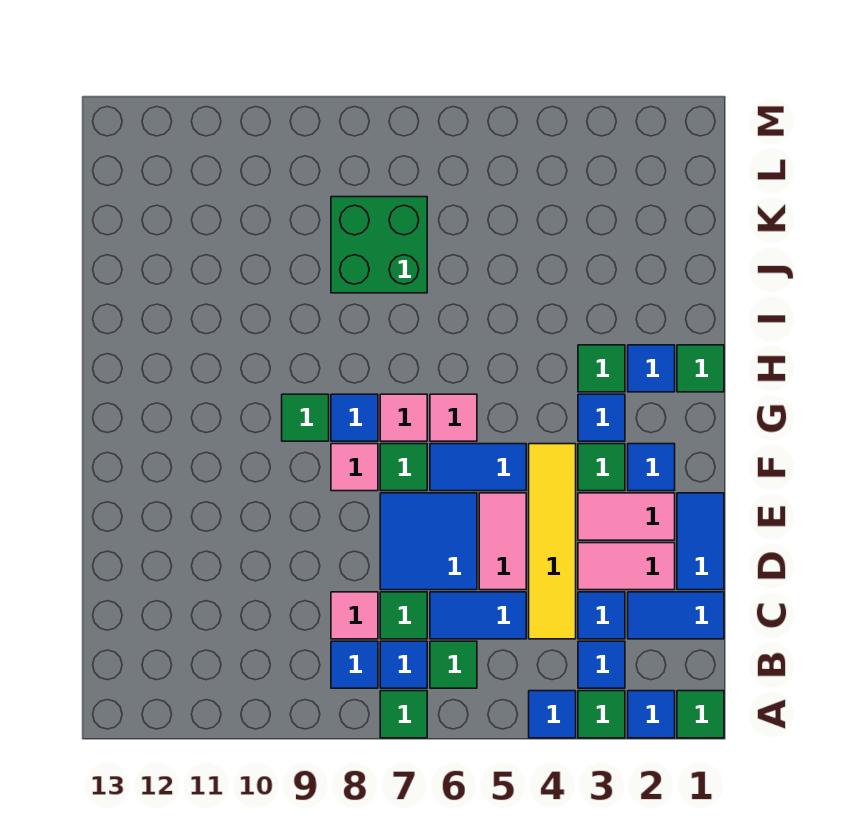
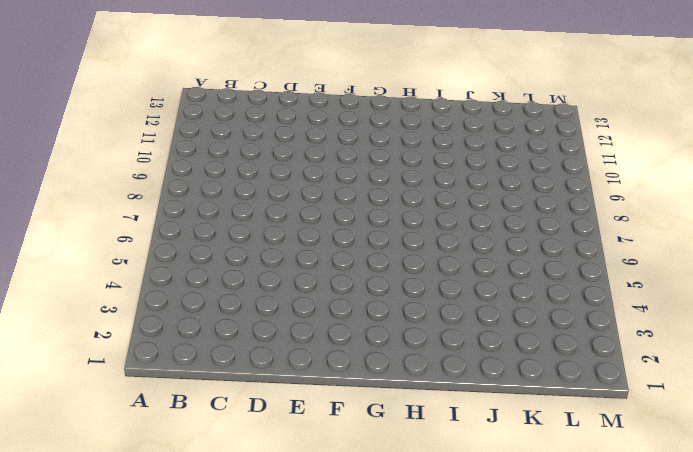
none -> green tile A1 level 1
none -> blue tile A2 level 1
none -> green tile A3 level 1
none -> blue tile A4 level 1

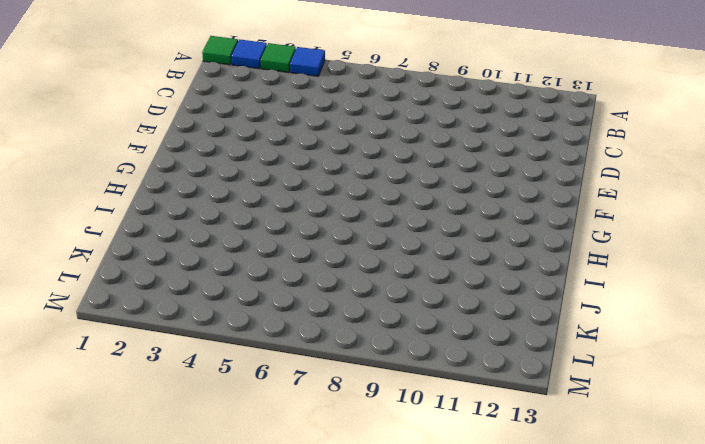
none -> green tile A7 level 1
none -> blue tile B3 level 1
none -> green tile B6 level 1
none -> blue tile B7 level 1

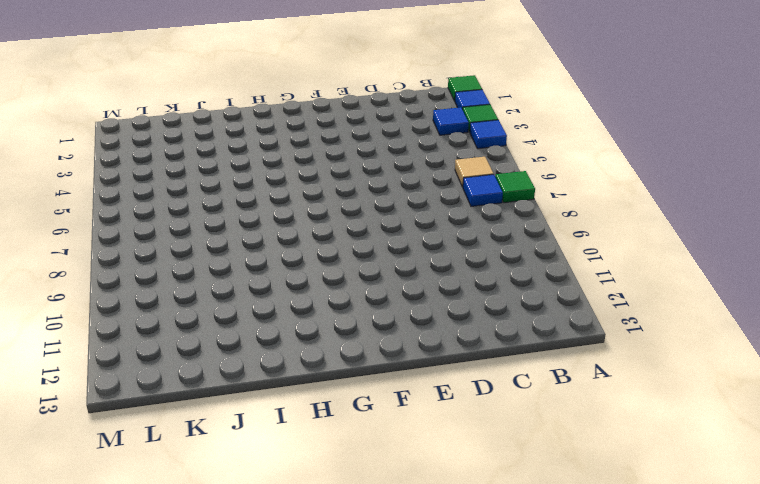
tan tile B6 level 1 -> green tile B6 level 1
none -> blue tile B8 level 1
none -> blue tile C1:C2 level 1
none -> blue tile C3 level 1
none -> yellow tile C4:F4 level 1

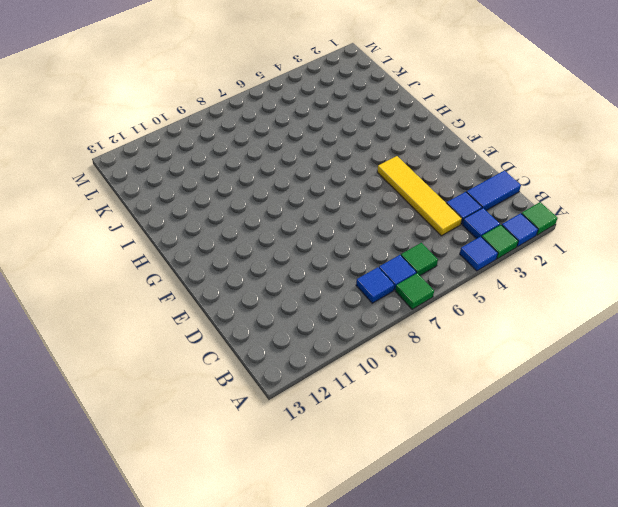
none -> blue tile C5:C6 level 1
none -> green tile C7 level 1
none -> pink tile C8 level 1
none -> blue tile D1:E1 level 1

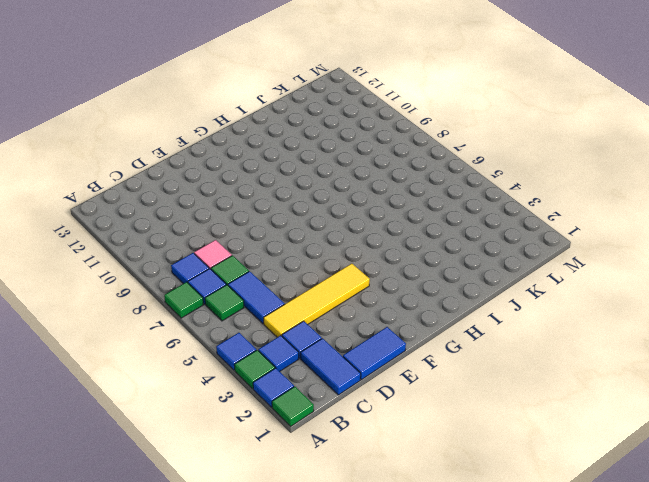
none -> pink tile D2:D3 level 1
none -> pink tile D5:E5 level 1
none -> blue tile D6:E7 level 1
none -> pink tile E2:E3 level 1

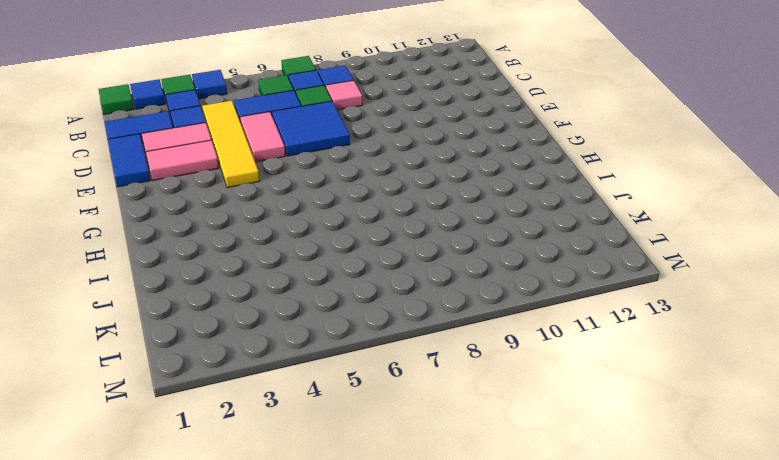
none -> blue tile F2 level 1
none -> green tile F3 level 1
none -> blue tile F5:F6 level 1
none -> green tile F7 level 1

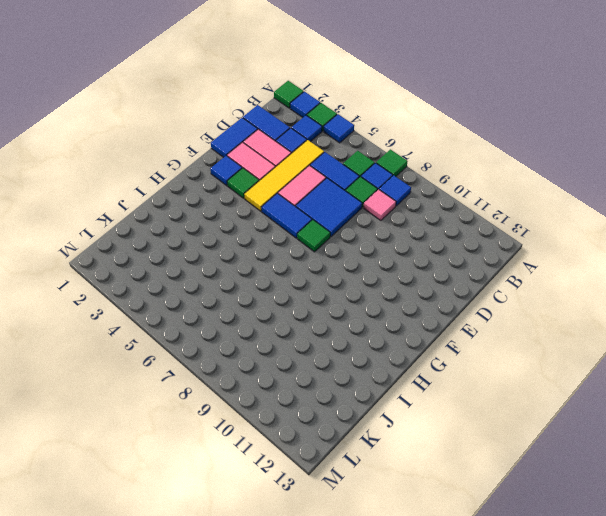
none -> pink tile F8 level 1
none -> blue tile G3 level 1
none -> pink tile G6 level 1
none -> pink tile G7 level 1

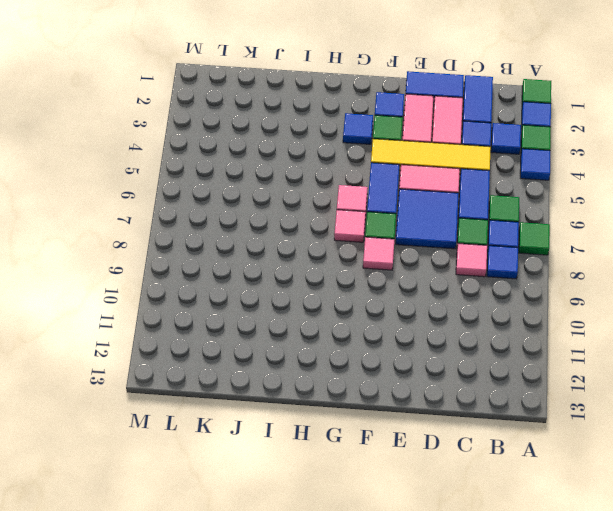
none -> blue tile G8 level 1
none -> green tile G9 level 1
none -> green tile H1 level 1
none -> blue tile H2 level 1

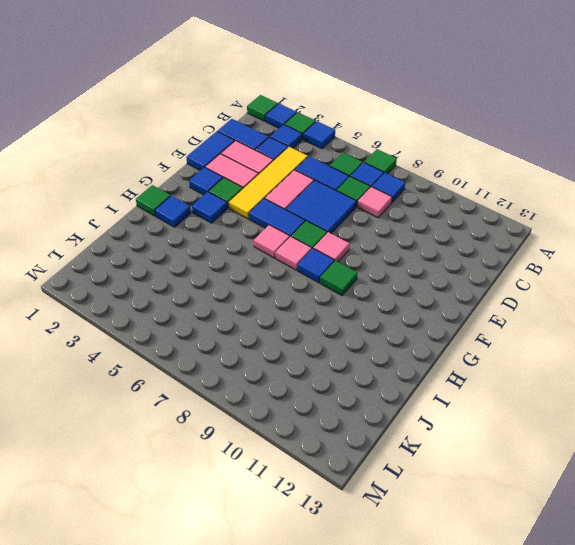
none -> green tile H3 level 1
none -> green brick J7:K8 level 1

